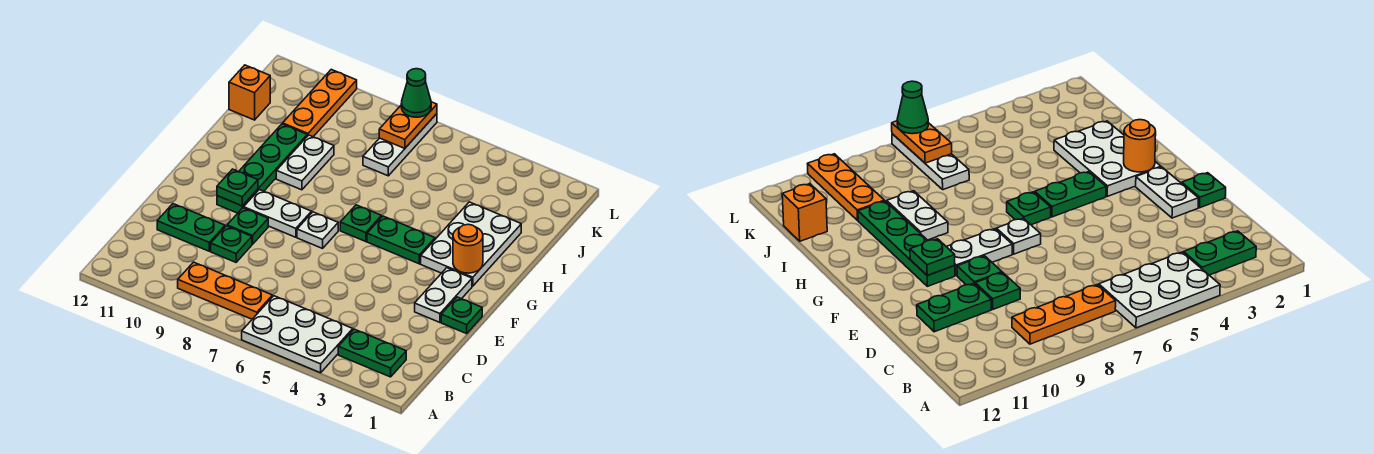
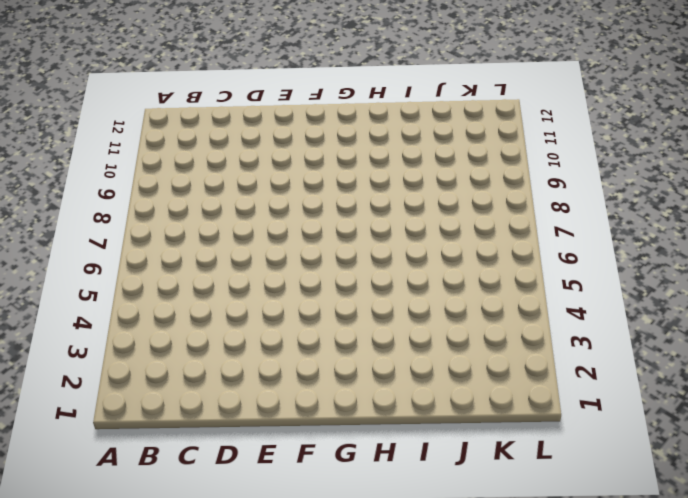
none -> white plate A4:B6 level 1
none -> green plate B2:B3 level 1
none -> orange plate B7:B9 level 1

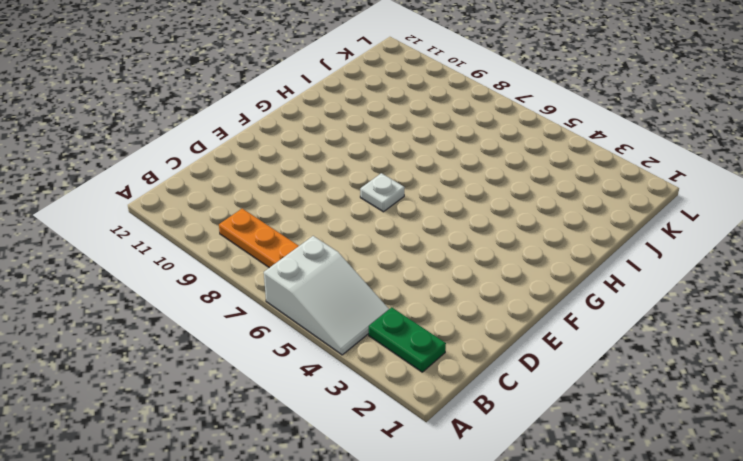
white slope A4:B6 level 1 top 6 -> white plate A4:B6 level 1
none -> green plate D9 level 1
none -> green plate D10:D11 level 1
none -> green plate E1 level 1

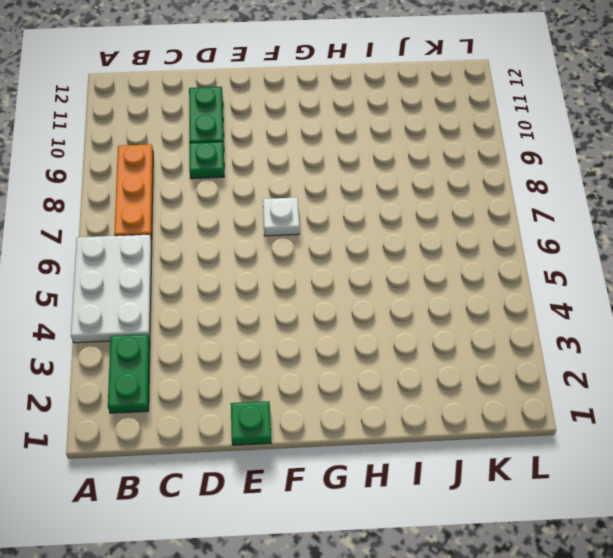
none -> white plate E2:F2 level 1
none -> green plate E9 level 1
none -> white plate F8:F9 level 1

